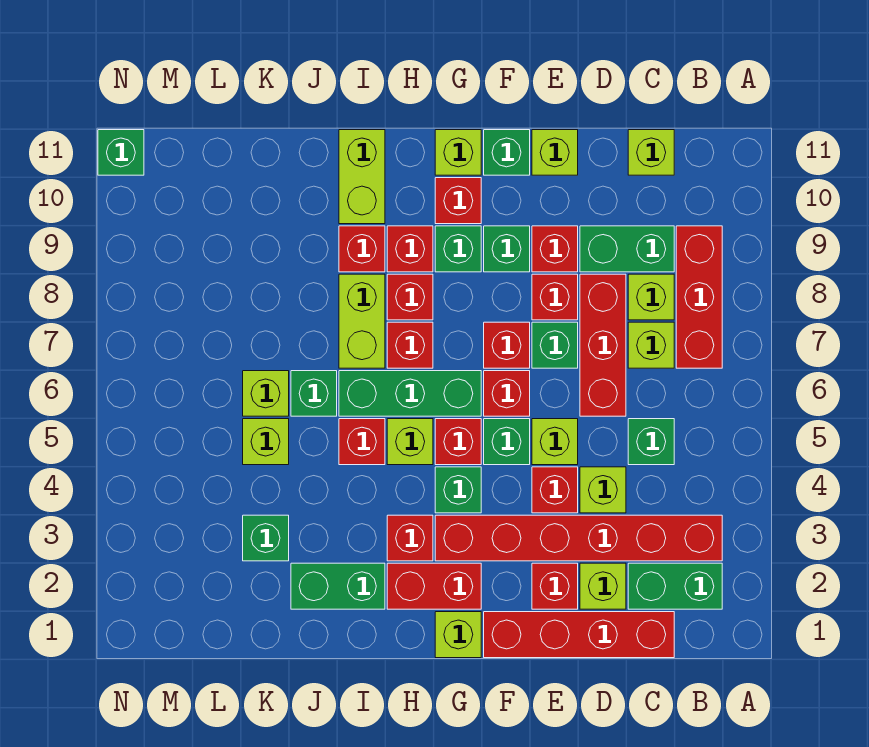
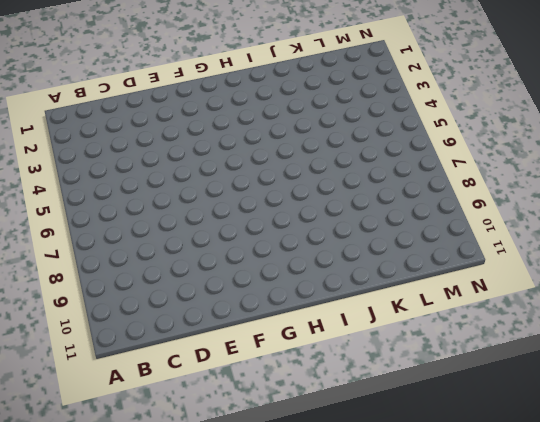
none -> green brick B2:C2 level 1
none -> red brick B3:G3 level 1
none -> red brick B7:B9 level 1
none -> red brick C1:F1 level 1

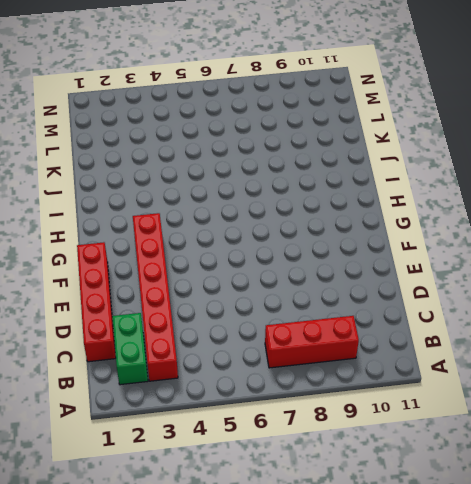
none -> green brick C5 level 1
none -> lime brick C7 level 1
none -> lime brick C8 level 1
none -> green brick C9:D9 level 1

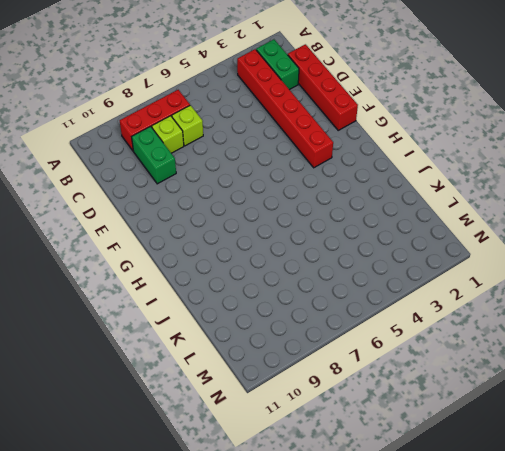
none -> green brick C5 level 1
none -> lime brick C11 level 1
none -> lime brick D2 level 1
none -> lime brick D4 level 1

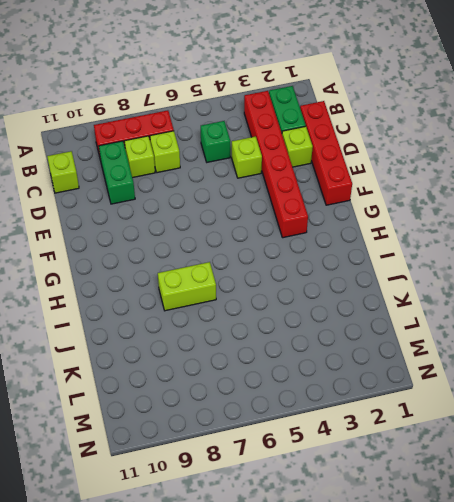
none -> red brick D6:D8 level 1
none -> red brick E2 level 1
none -> red brick E4 level 1
none -> lime brick E5 level 1

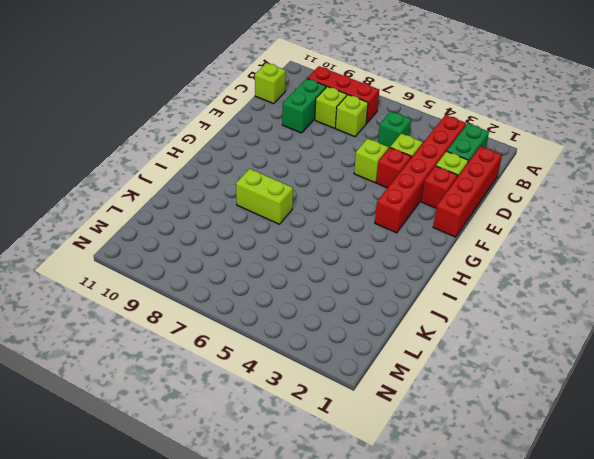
none -> red brick D6:D8 level 1
none -> green brick E7 level 1
none -> red brick E8 level 1
none -> red brick E9 level 1

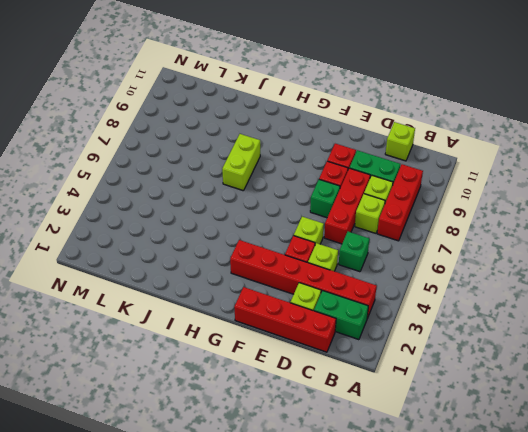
none -> red brick E2 level 1
none -> lime brick E11 level 1
none -> green brick F5 level 1
none -> red brick F6 level 1

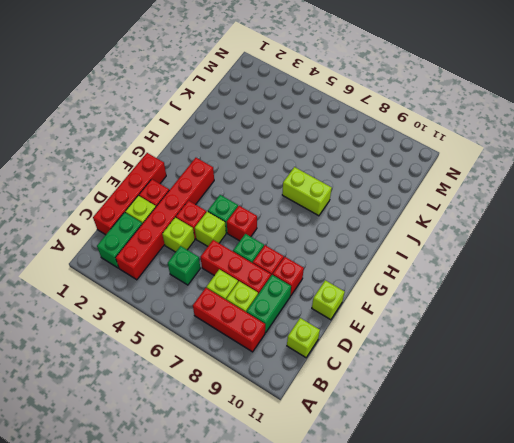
none -> red brick F7 level 1
none -> green brick F9 level 1
none -> green brick F11 level 1
none -> lime brick G1 level 1

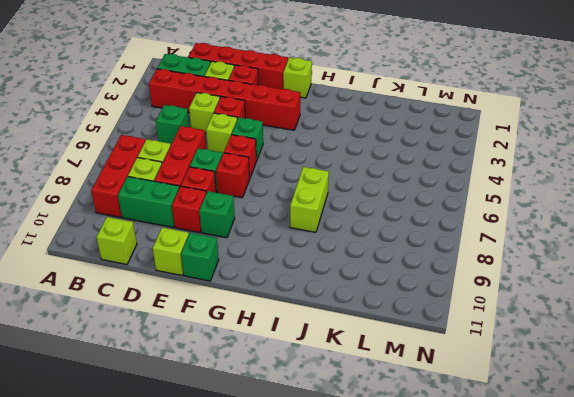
none -> red brick G2:H2 level 1
none -> green brick G4 level 1
none -> red brick G5 level 1
none -> green brick G6:I6 level 1

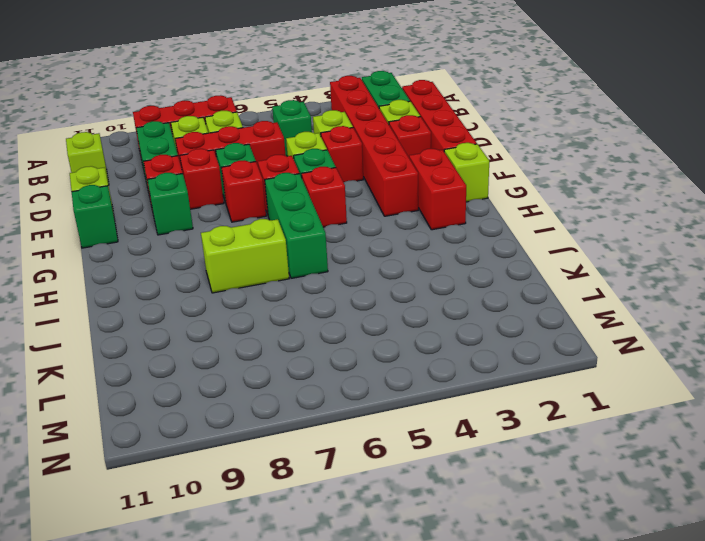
none -> green brick G4 level 1
none -> green brick G9 level 1
none -> red brick G10 level 1
none -> lime brick G11 level 1

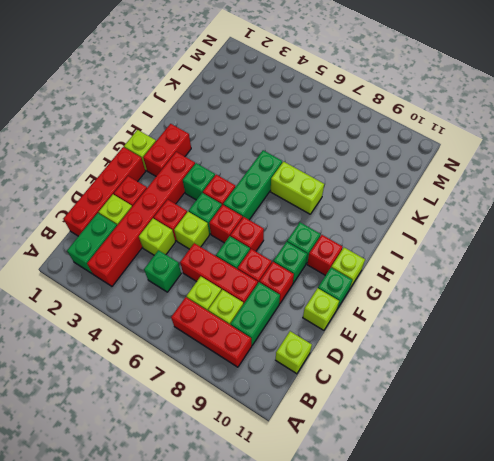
none -> red brick H3 level 1
none -> lime brick H5 level 1
none -> red brick H7 level 1
none -> red brick H8 level 1

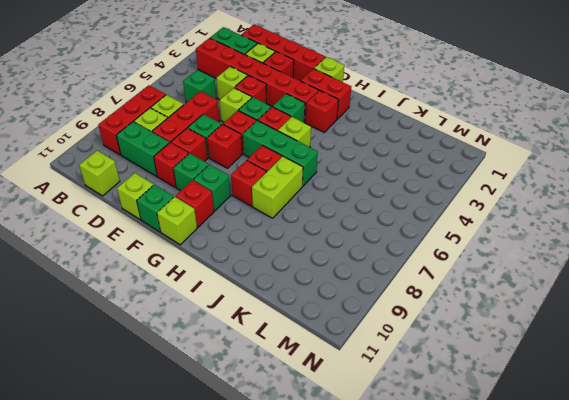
none -> red brick H9 level 1
none -> green brick I2:J2 level 1
none -> red brick I5 level 1
none -> red brick I9 level 1

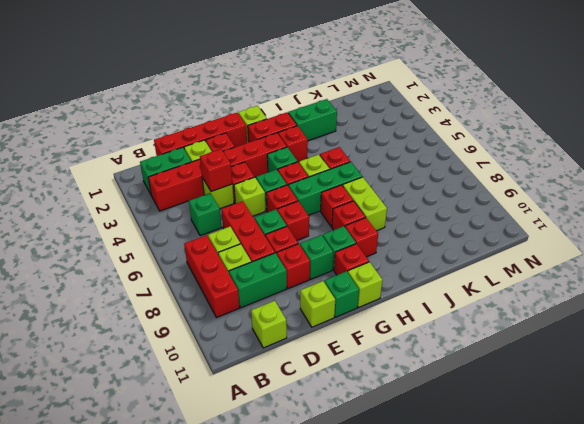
red brick D4 level 2 -> red brick I9 level 1
none -> lime brick I10:I11 level 1
none -> green brick J6 level 1
none -> green brick K3 level 1
none -> lime brick K5 level 1

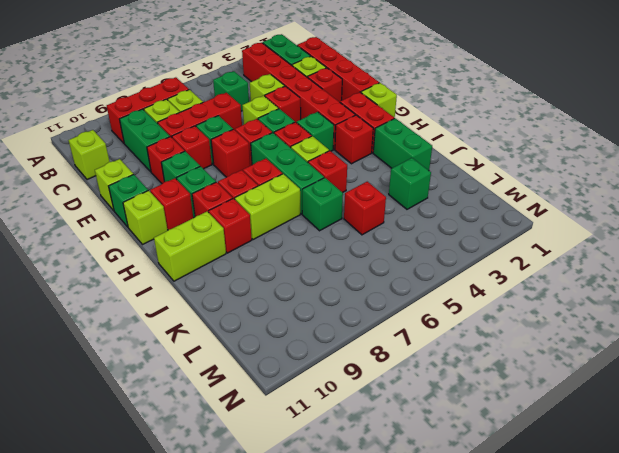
red brick K5 level 1 -> lime brick K5 level 1
none -> lime brick K6 level 1
none -> green brick N11 level 1

